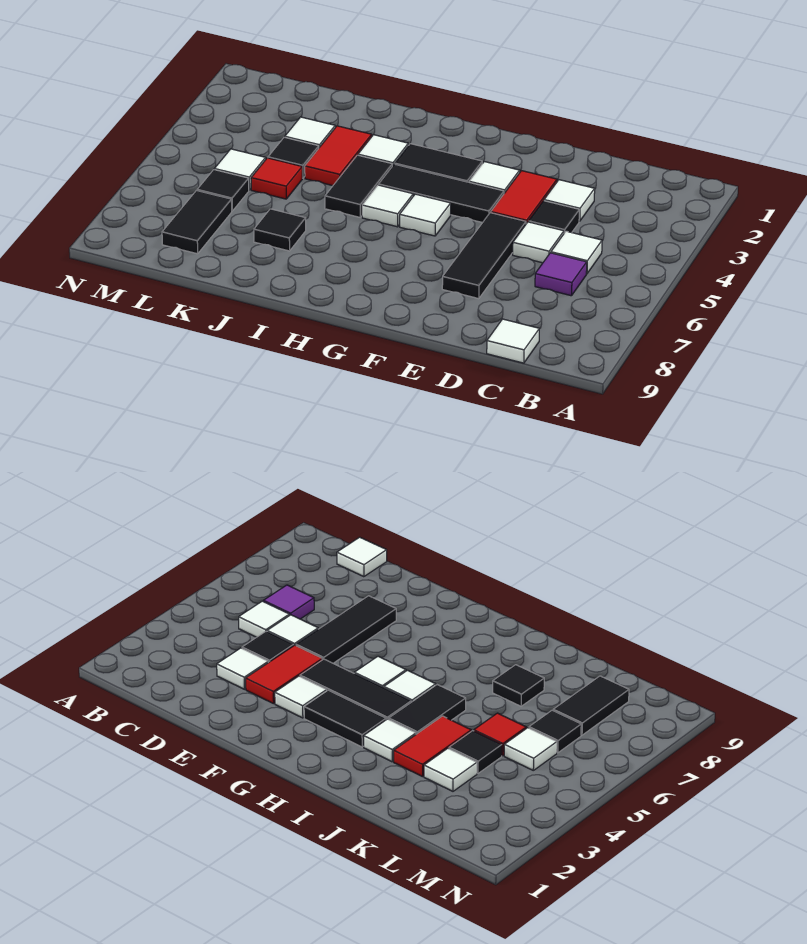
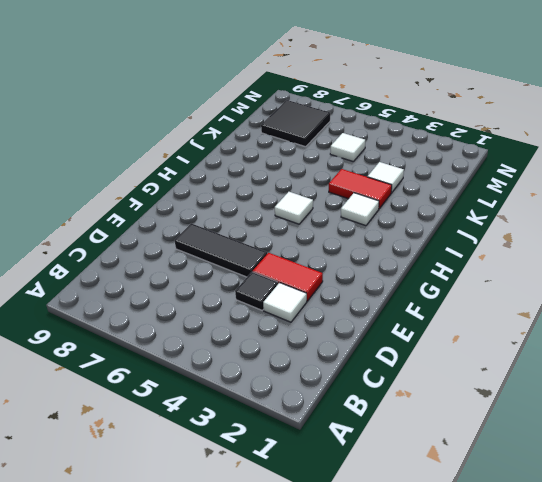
black tile L7:M8 level 1 -> black tile L7:L8 level 1
none -> white tile C5 level 1
none -> purple tile C6 level 1
none -> white tile C9 level 1

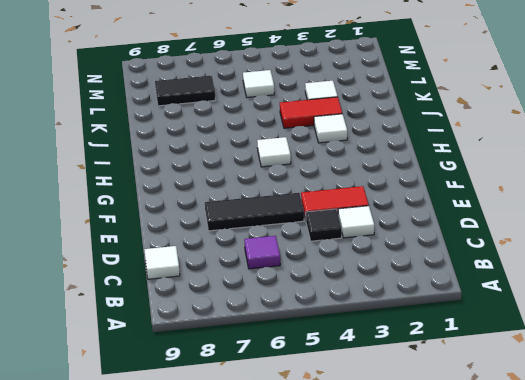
none -> white tile C5 level 1
none -> white tile D5 level 1
none -> white tile F3 level 1

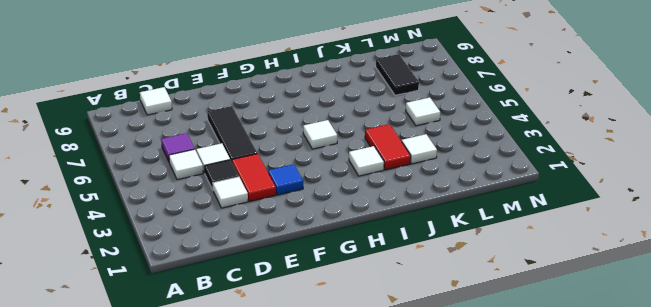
blue tile F3 level 1 -> white tile F3 level 1
none -> black tile F4:H4 level 1
none -> black tile G3:H3 level 1
none -> white tile G5 level 1

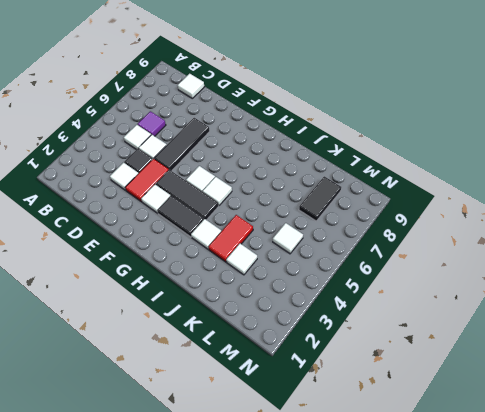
none -> black tile I4:I5 level 1
none -> black tile J7 level 1
none -> black tile K4 level 1

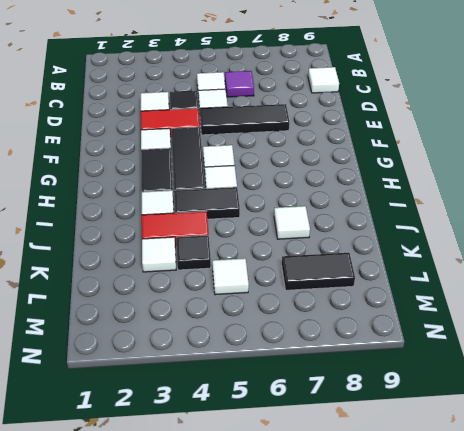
white tile J7 level 1 -> black tile J7 level 1
none -> red tile K5 level 1
none -> black tile L6 level 1

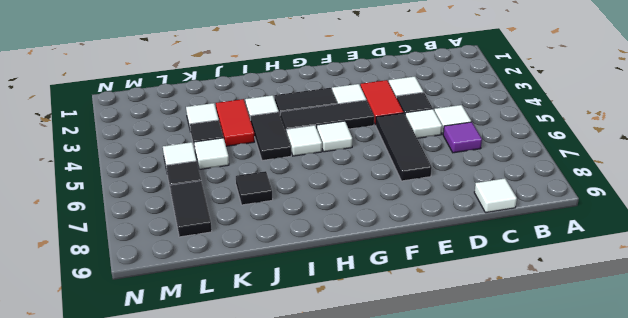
white tile K5 level 1 -> red tile K5 level 1

